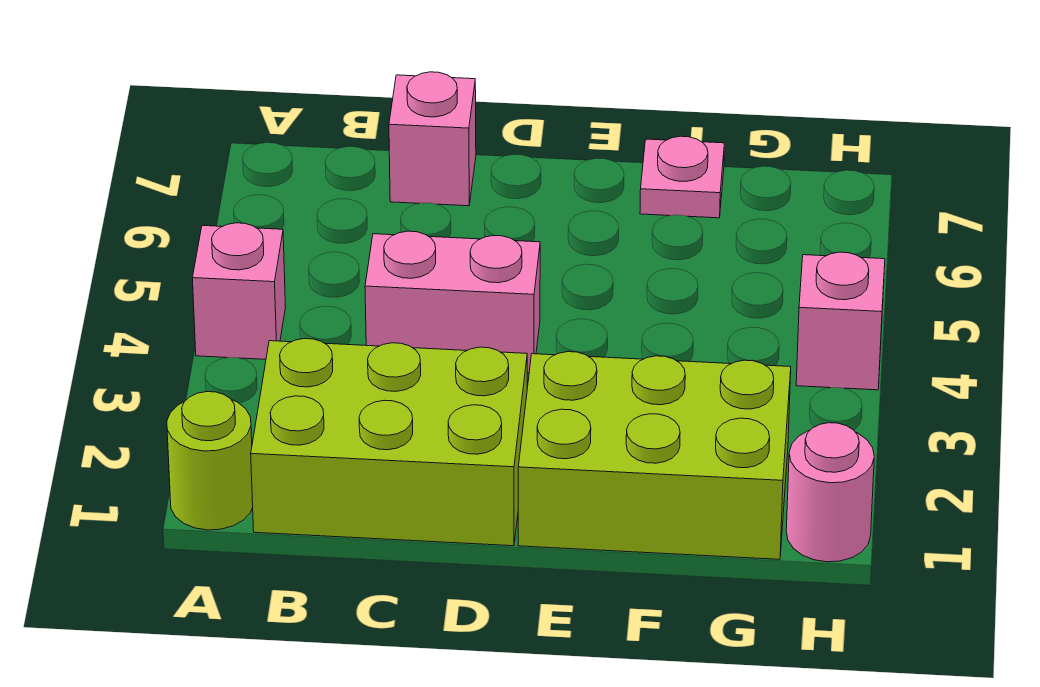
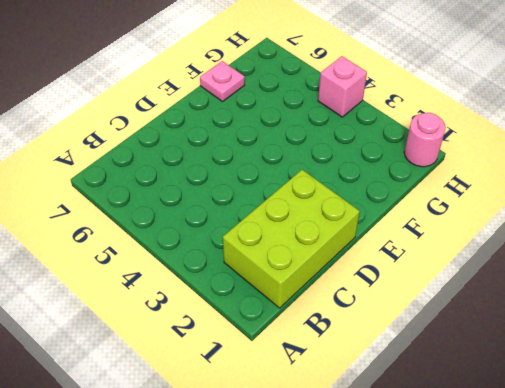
none -> lime round brick A1 level 1
none -> pink brick A4 level 1

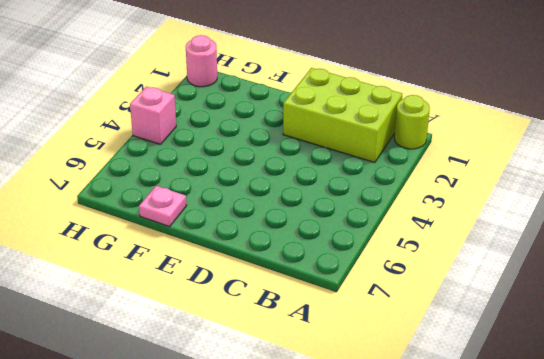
none -> pink brick A4 level 1
none -> pink brick C4:D4 level 1

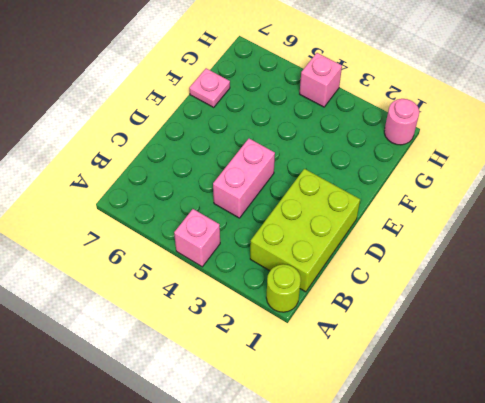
none -> pink brick C7 level 1
none -> lime brick E1:G2 level 1

